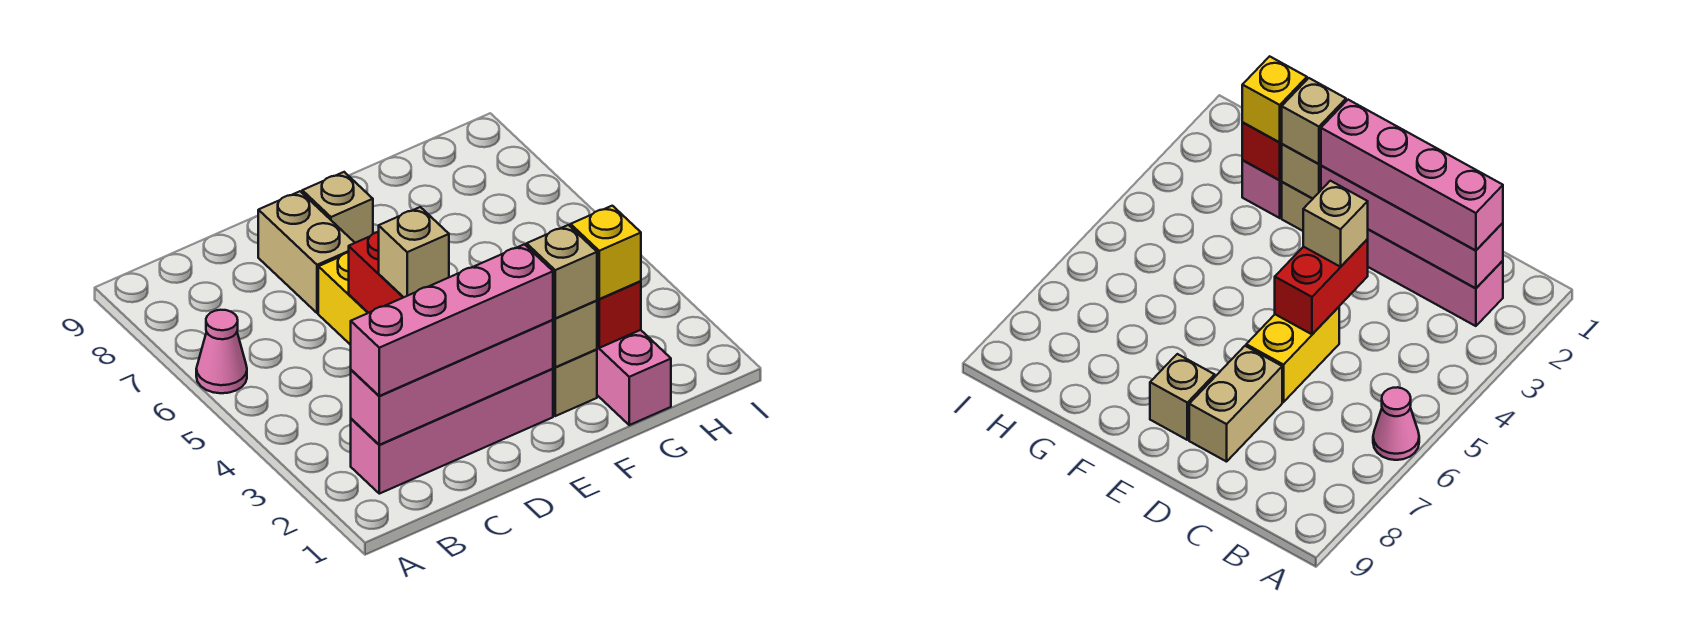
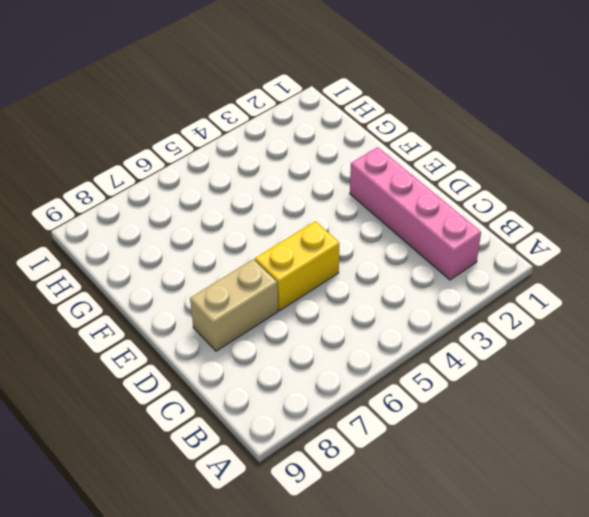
none -> pink cone A6 level 1
none -> tan brick E8 level 1
none -> tan brick F2 level 1

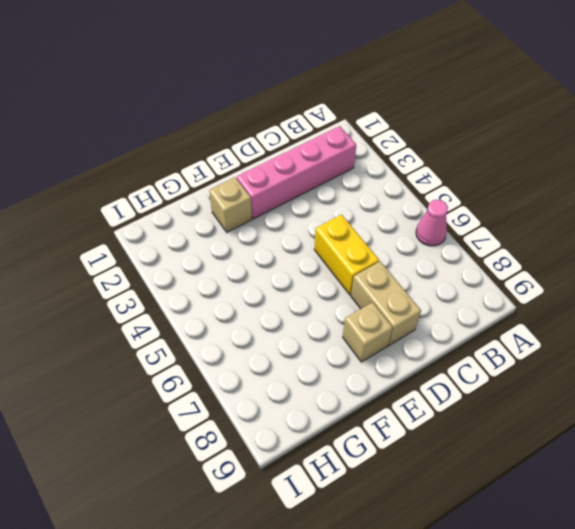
none -> pink brick G1:G2 level 1
none -> pink brick B2:E2 level 2
none -> red brick D4:D5 level 2

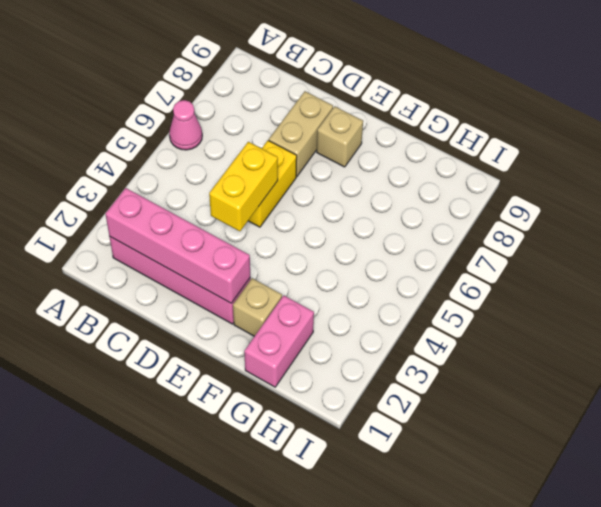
yellow brick D4:D5 level 2 -> red brick D4:D5 level 2
none -> tan brick F2 level 2
none -> red brick G2 level 2
none -> pink brick B2:E2 level 3

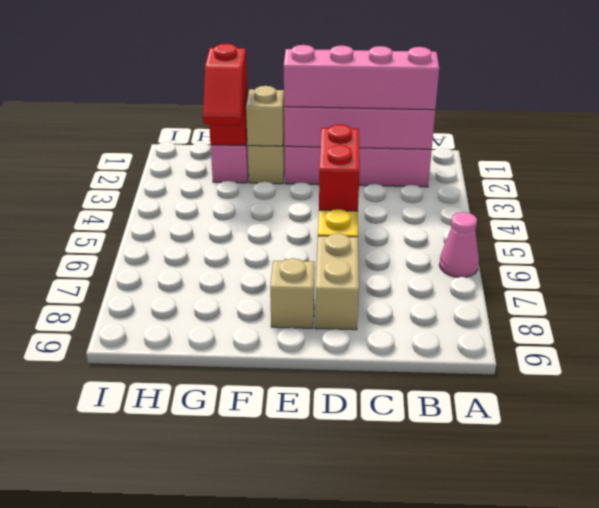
red slope G2:G3 level 3 top 2 -> yellow brick G2 level 3
none -> tan brick D4 level 3
none -> tan brick F2 level 3

